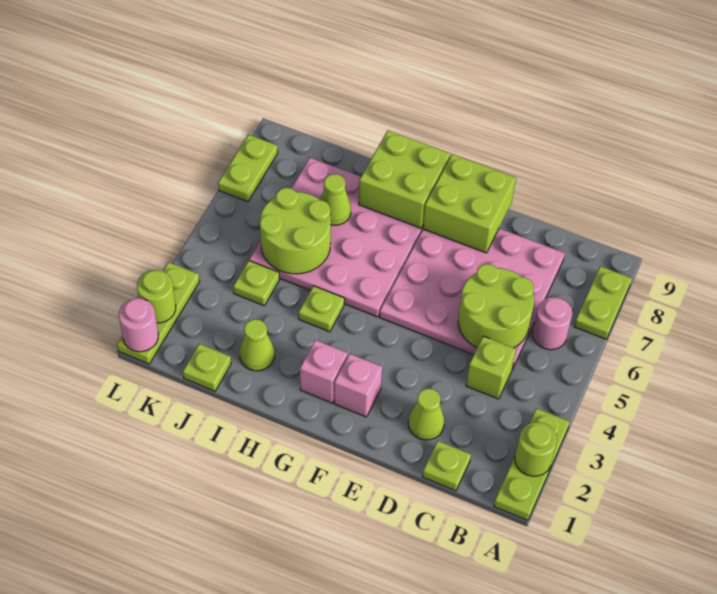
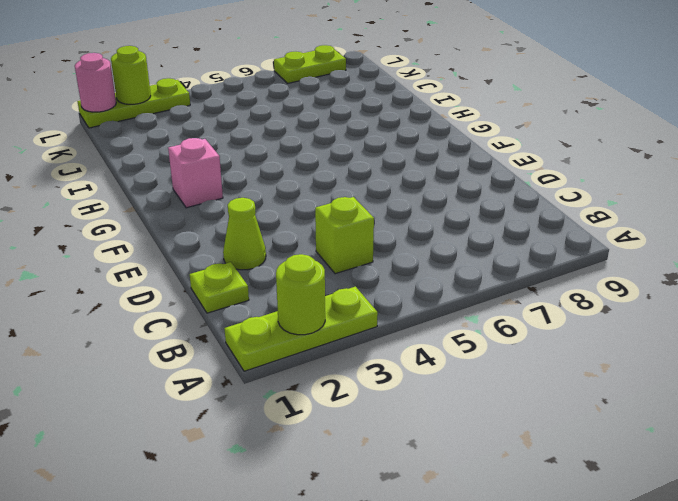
none -> lime plate A7:A8 level 1
none -> pink round brick B6 level 1
none -> pink plate C5:F8 level 1

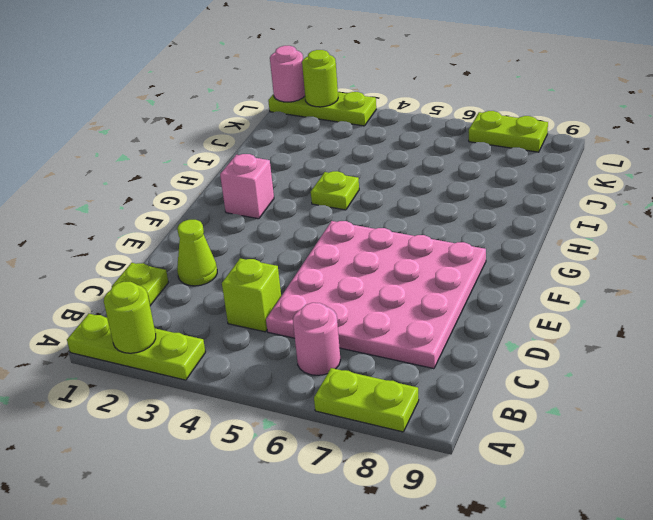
none -> pink brick F2 level 1
none -> pink plate G5:J8 level 1
none -> lime cone I2 level 1

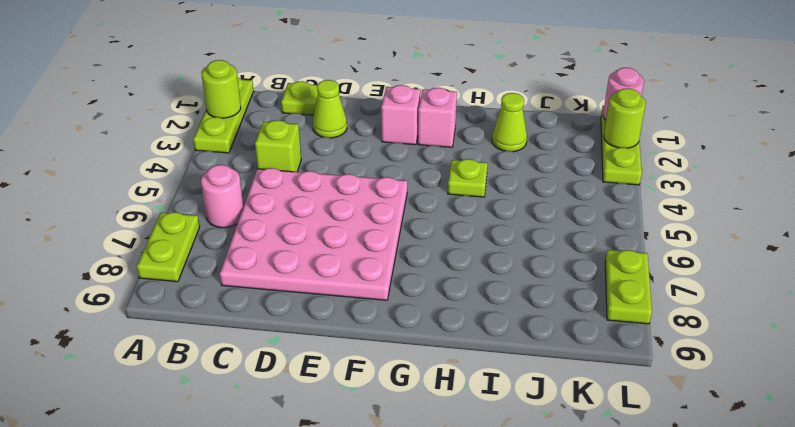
none -> pink plate G5:J8 level 1
none -> lime plate J1 level 1
none -> lime plate J4 level 1

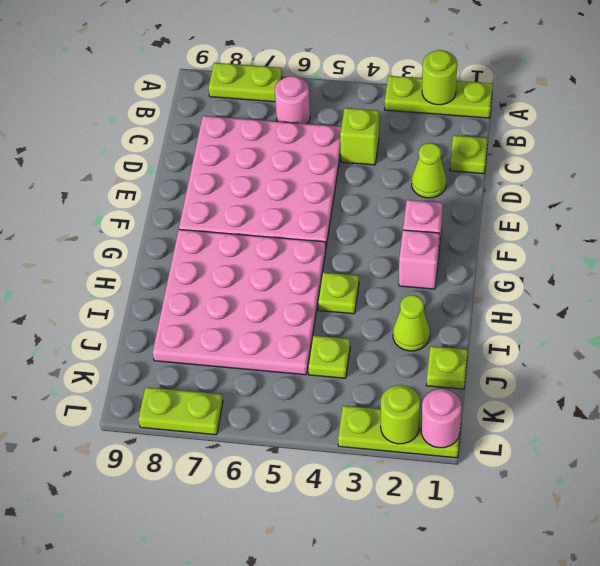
none -> lime round brick C5:D6 level 2
none -> lime brick E8:F9 level 2
none -> lime brick G8:H9 level 2

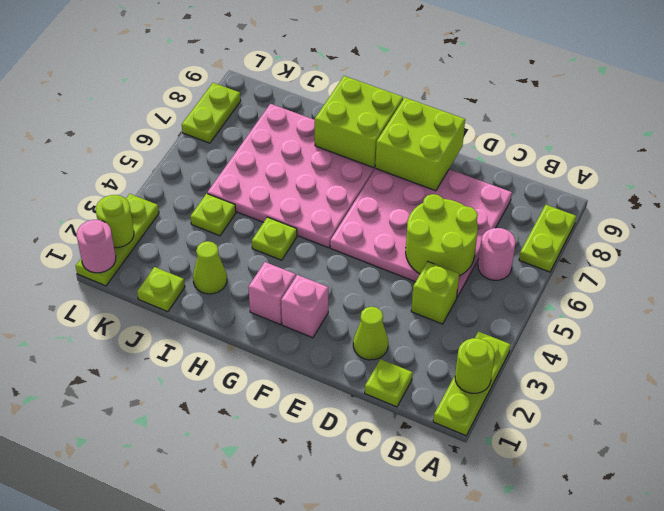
none -> lime round brick I5:J6 level 2
none -> lime cone I7 level 2

